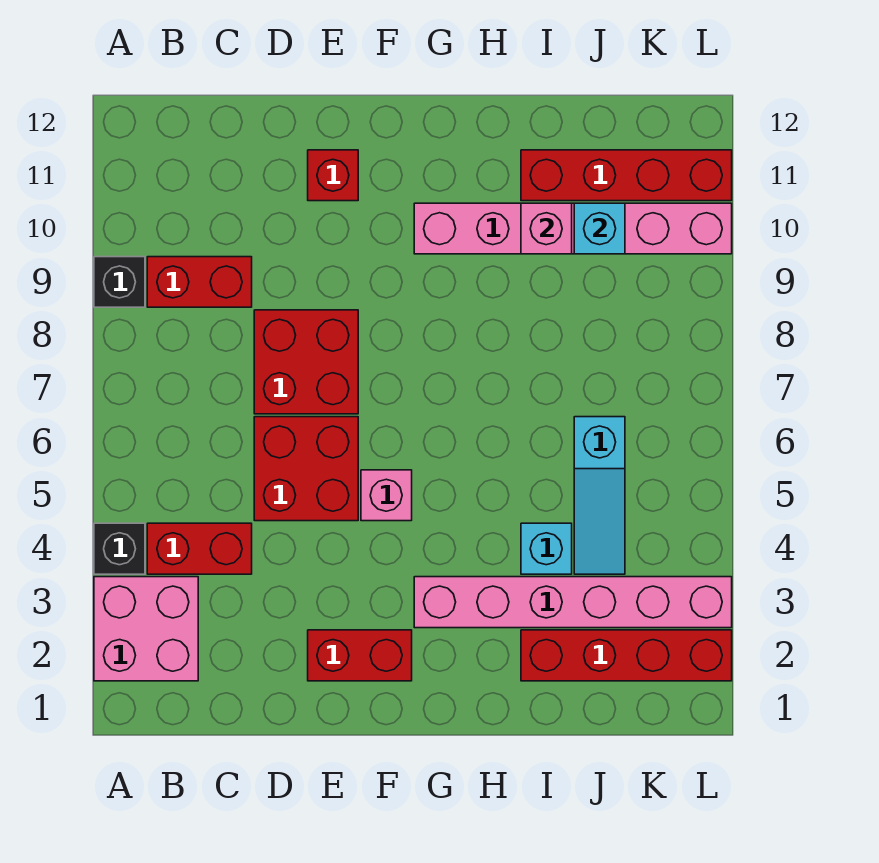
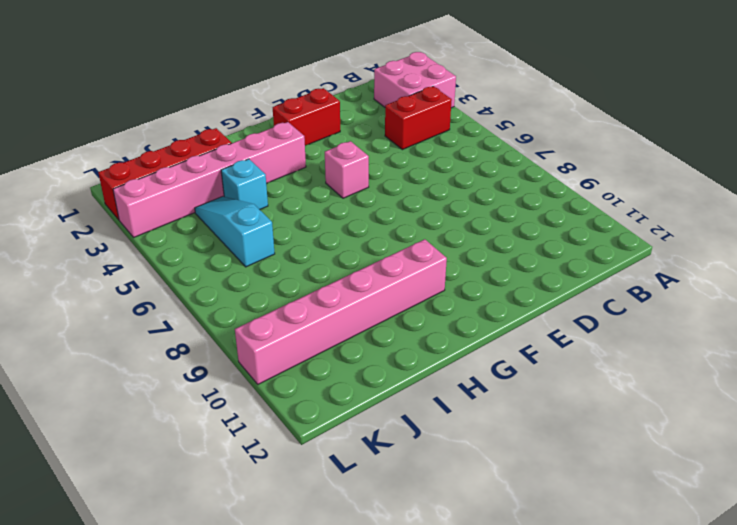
none -> black brick A4 level 1
none -> black brick A9 level 1
none -> red brick B9:C9 level 1

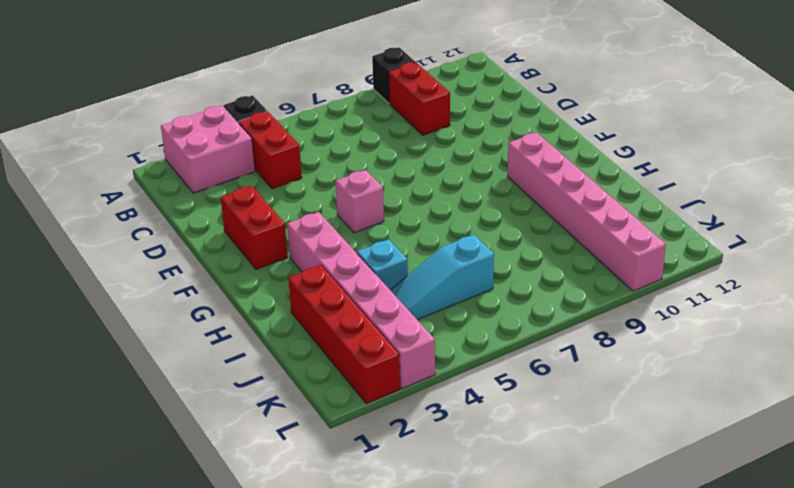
none -> red brick D5:E6 level 1
none -> red brick D7:E8 level 1
none -> red brick E11 level 1

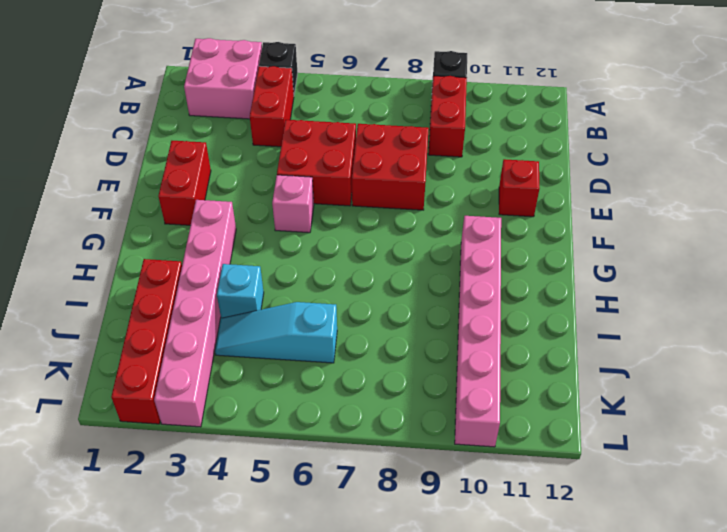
none -> red brick I11:L11 level 1
none -> pink brick I10 level 2
none -> cyan brick J10 level 2

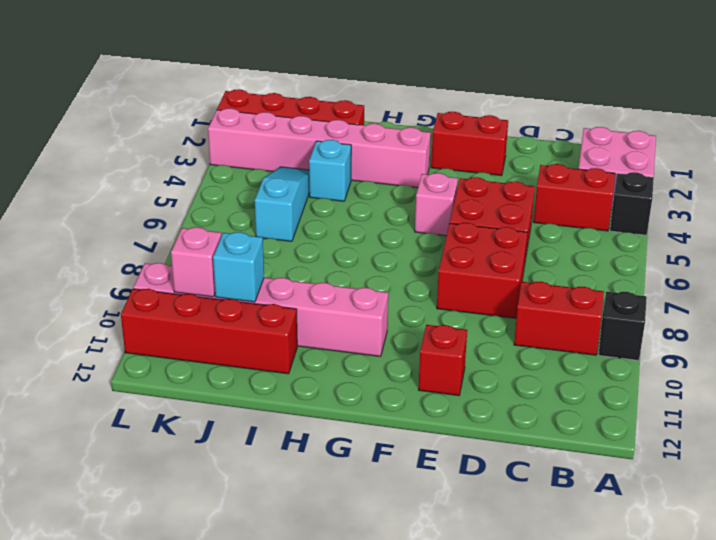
pink brick K10 level 2 -> pink brick I10 level 2

